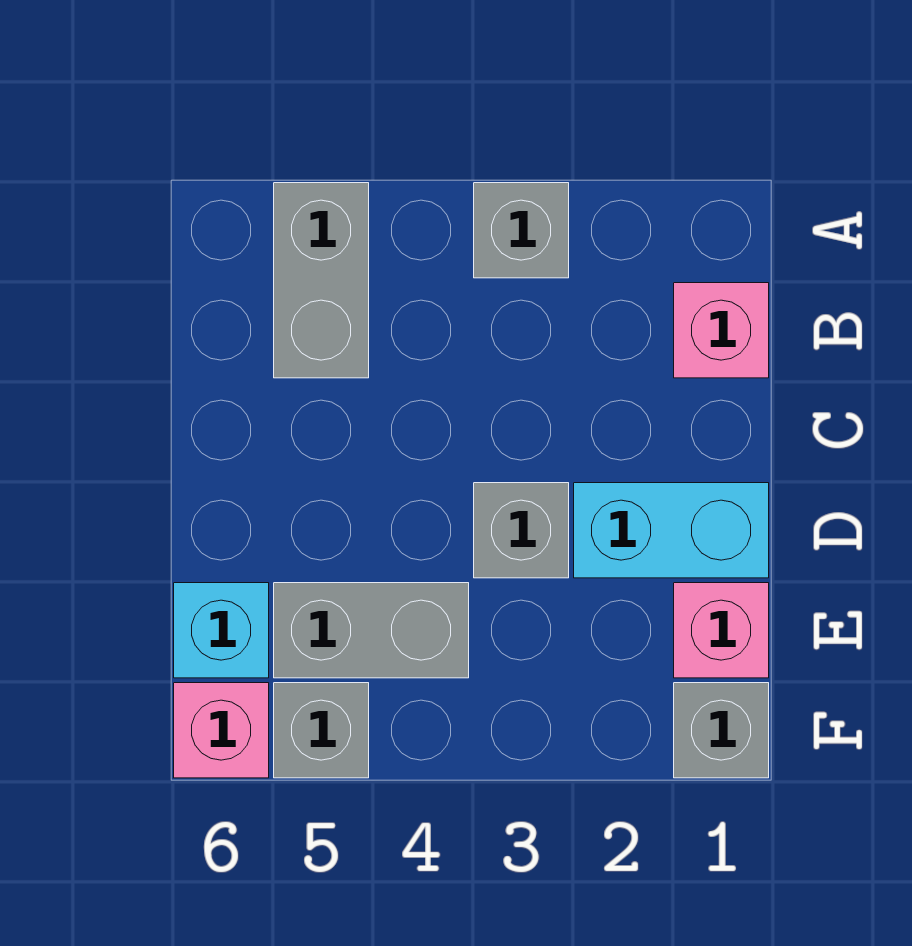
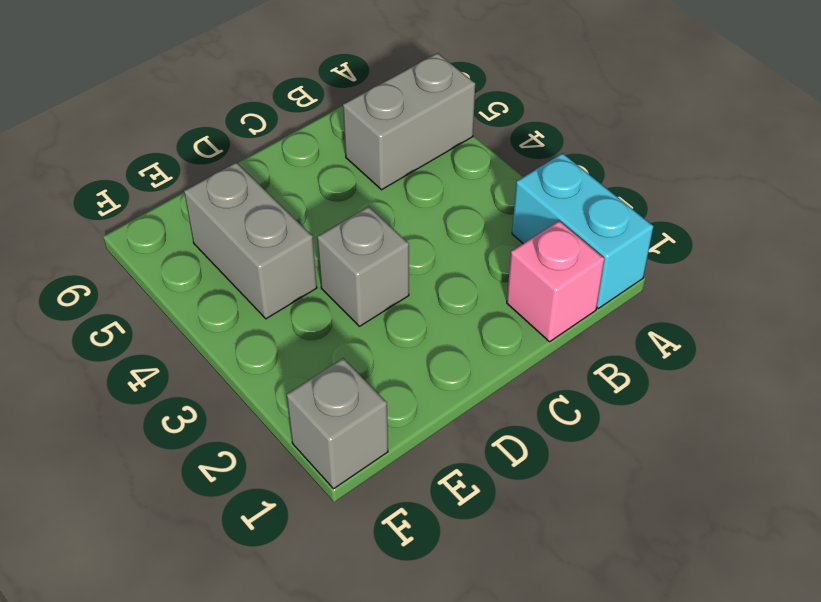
cyan brick A1:A2 level 1 -> cyan brick D1:D2 level 1
none -> grey brick A3 level 1
none -> pink brick E1 level 1

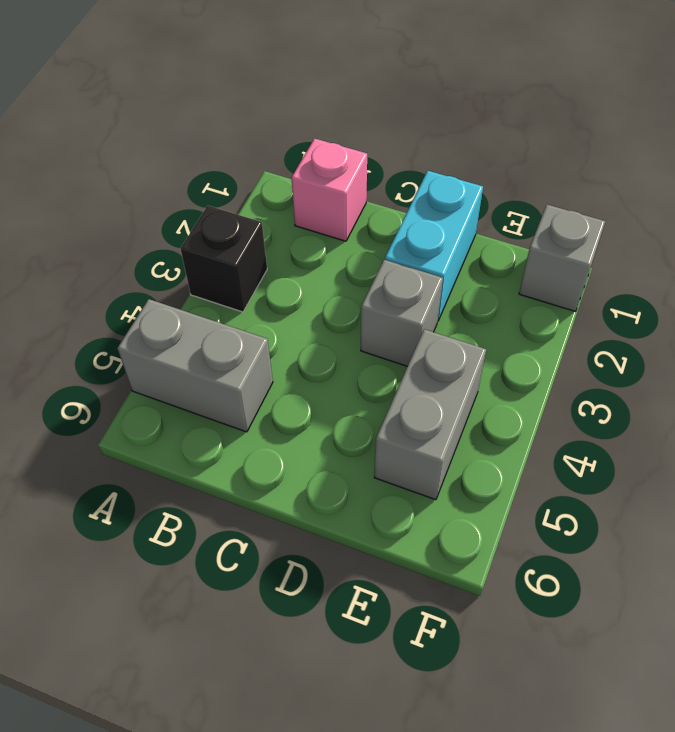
black brick A3 level 1 -> grey brick A3 level 1
none -> pink brick E1 level 1
none -> cyan brick E6 level 1

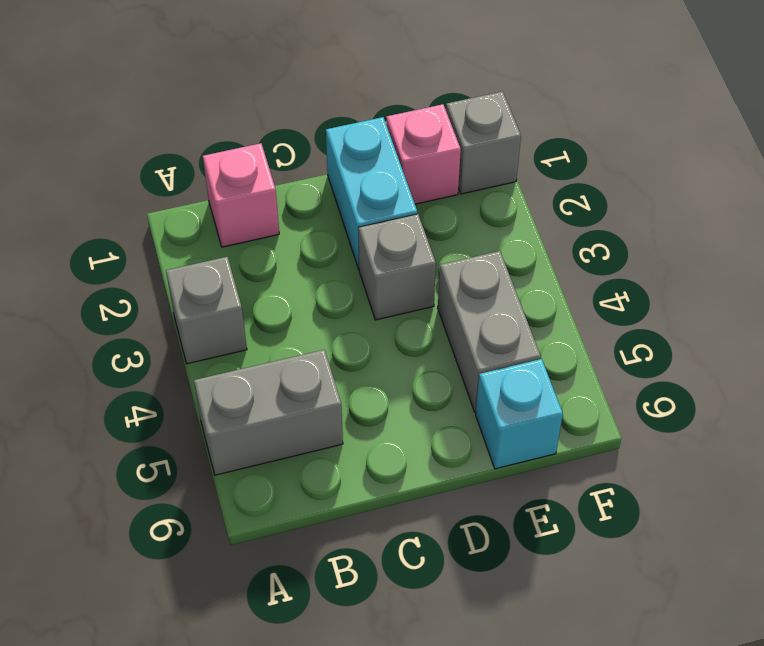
none -> grey brick F5 level 1
none -> pink brick F6 level 1

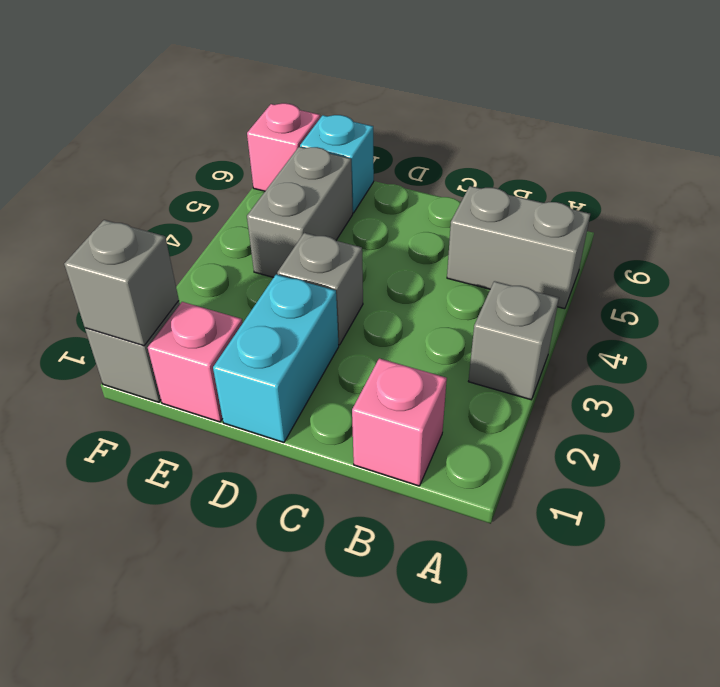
grey brick F1 level 2 -> grey brick F5 level 1

